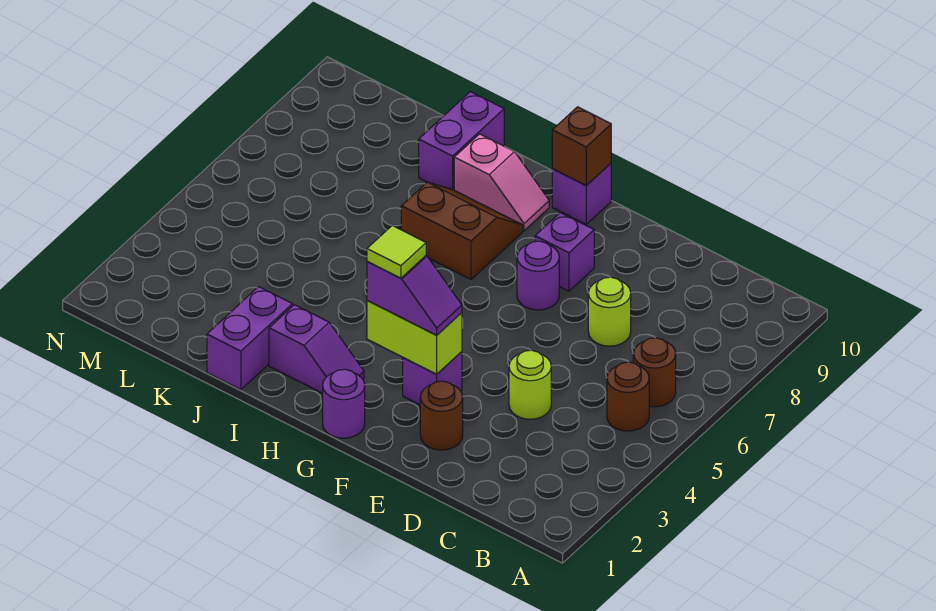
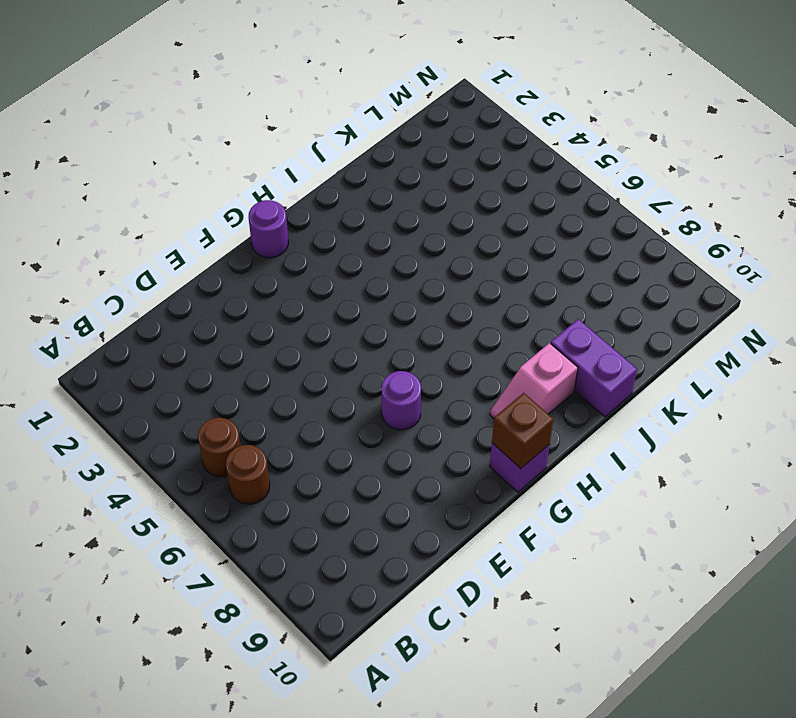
none -> lime round brick D4 level 1
none -> lime round brick D7 level 1
none -> brown round brick E2 level 1

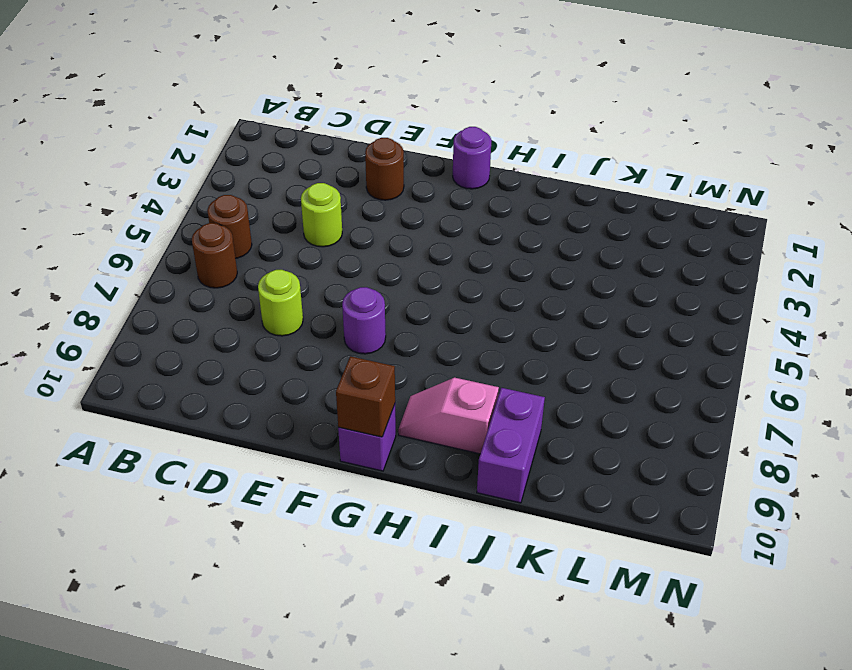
none -> purple brick F3 level 1
none -> purple brick F8 level 1
none -> purple slope H2:I2 level 1 top I

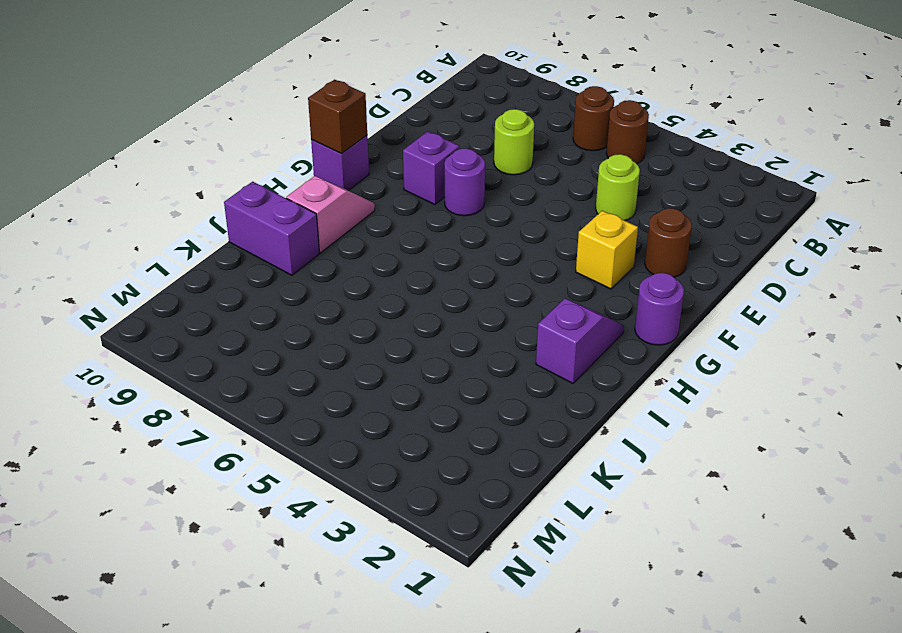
yellow brick F3 level 1 -> purple brick F3 level 1
none -> brown slope H7:I8 level 1 top 7
none -> purple brick J1:J2 level 1
none -> lime brick F3:G3 level 2

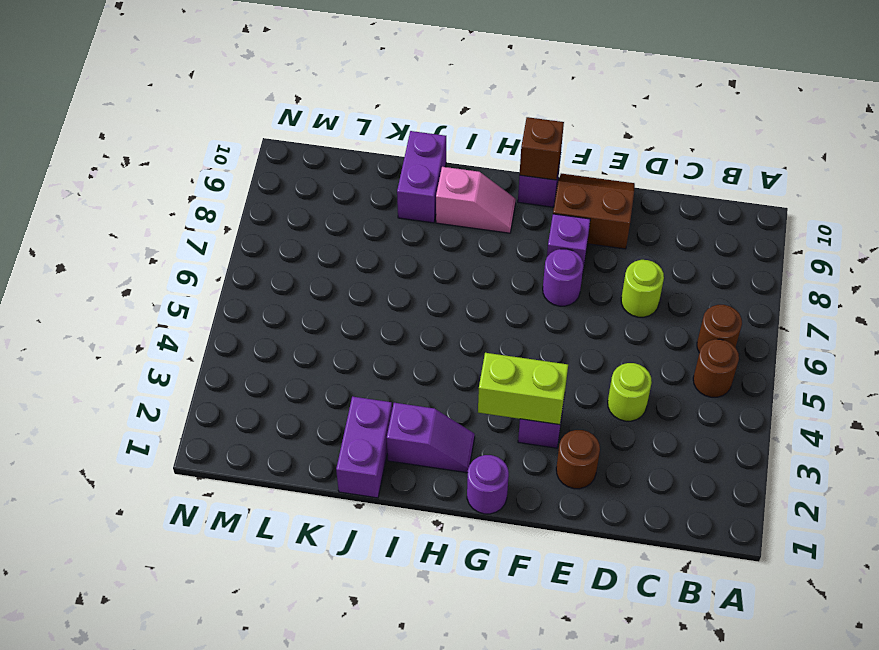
brown slope E9:F10 level 1 top 9 -> brown slope H7:I8 level 1 top 7
none -> purple slope F3:G3 level 3 top G
none -> lime tile G3 level 4

